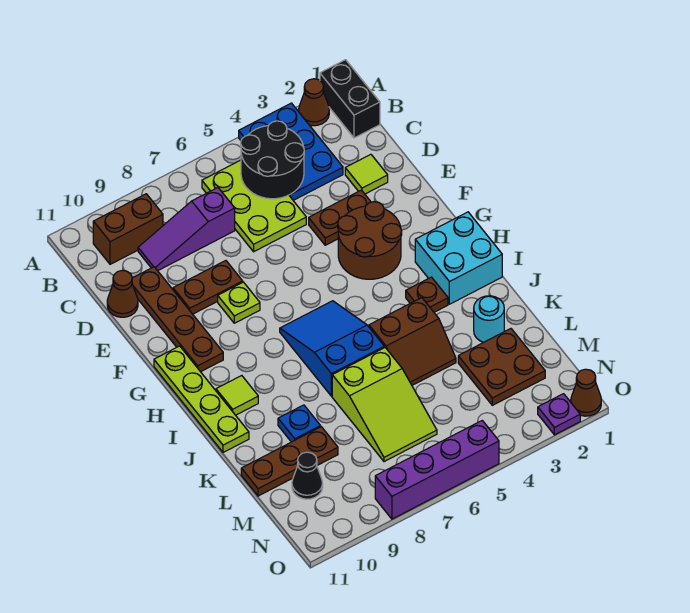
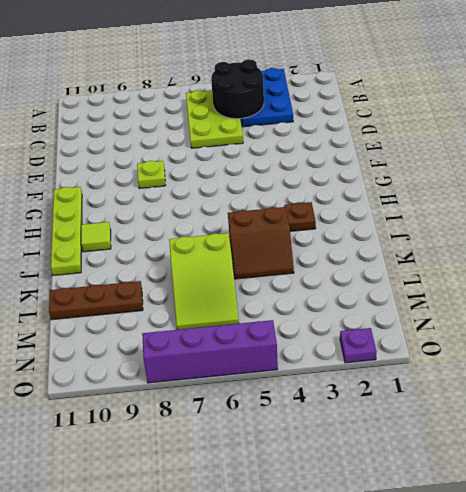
none -> black brick A1:B1 level 1
none -> brown cone A2 level 1
none -> brown brick B9:B10 level 1

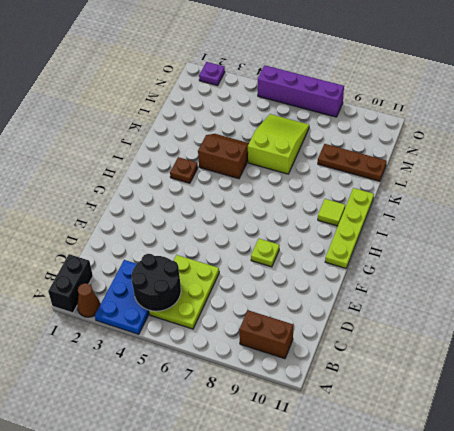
none -> purple slope C7:C9 level 1 top 7
none -> lime tile D2 level 1
none -> brown plate D10:G10 level 1

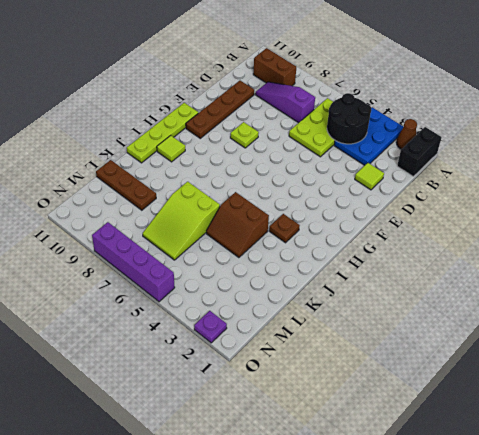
none -> brown cone D11 level 1
none -> brown plate E3:E4 level 1
none -> brown plate E8:E9 level 1

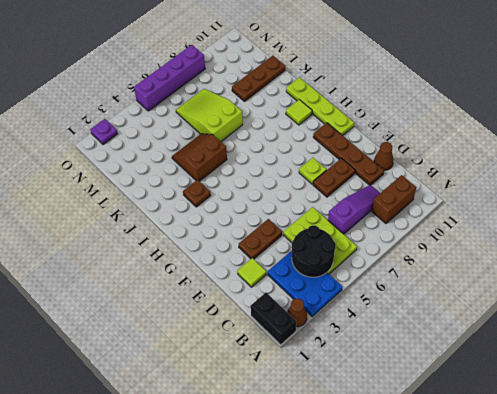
none -> brown round brick F3:G4 level 1
none -> cyan brick H1:I2 level 1
none -> blue slope H6:J7 level 1 top J

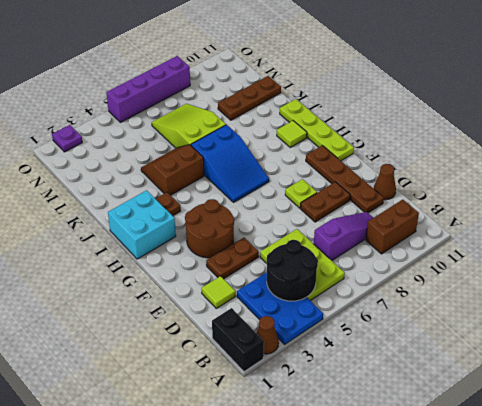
none -> cyan round brick K2 level 1
none -> blue plate K9 level 1
none -> brown plate L2:M3 level 1

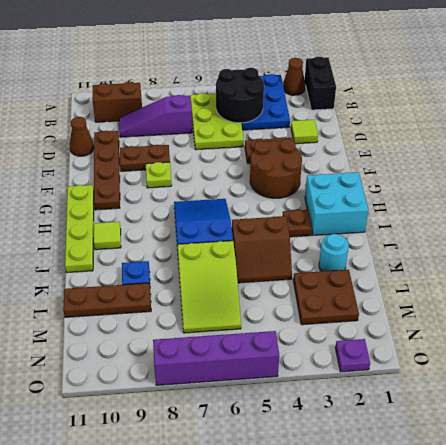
none -> black cone M10 level 1
none -> brown cone O1 level 1

